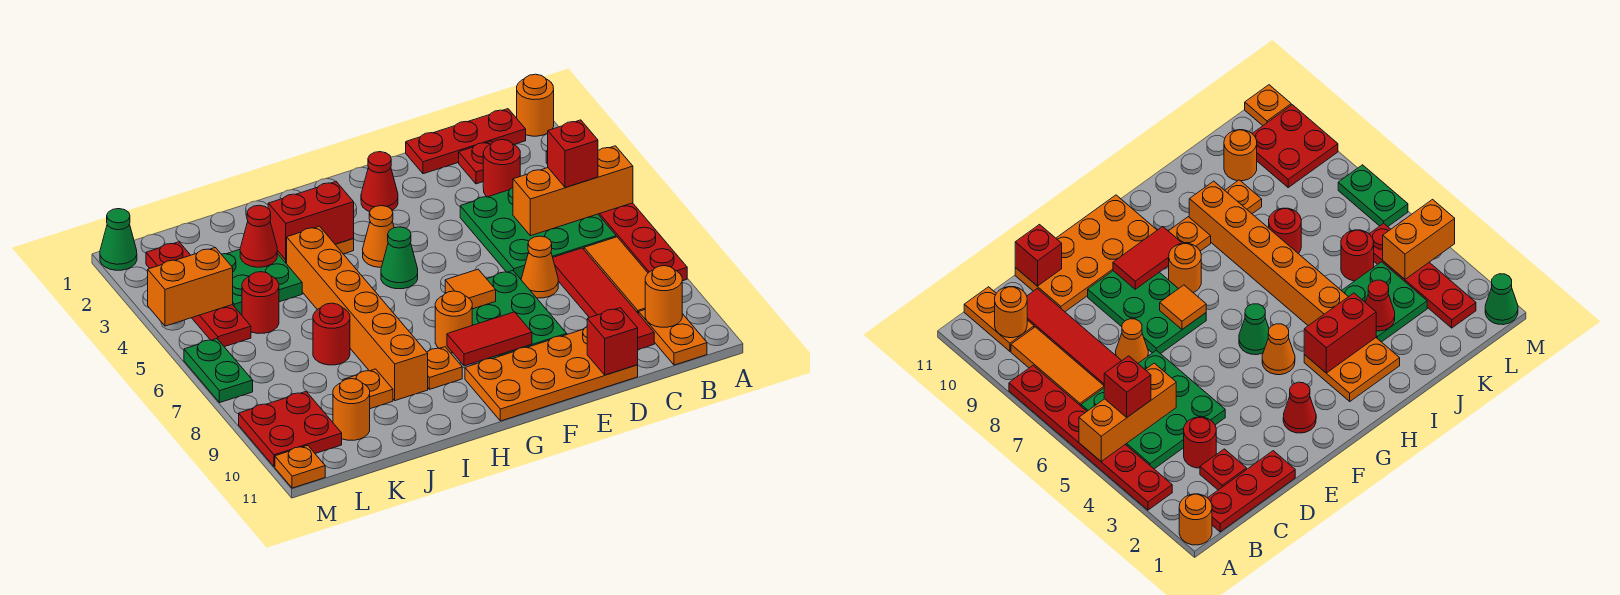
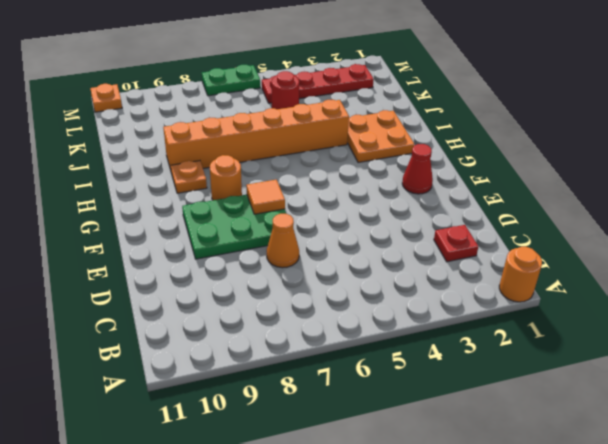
none -> red plate A3:A8 level 1
none -> red plate B1:D1 level 1
none -> green plate B4:D6 level 1
none -> orange tile B7:B9 level 1

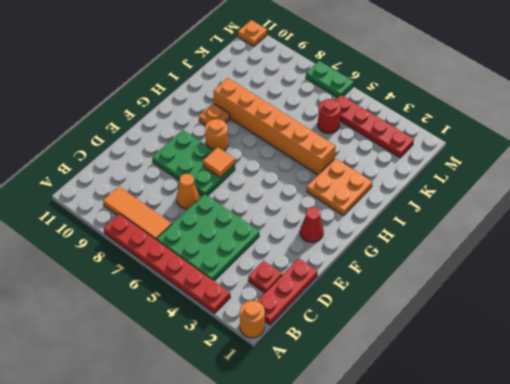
none -> orange plate B10:B11 level 1
none -> red round brick C3 level 1
none -> red tile C7:C10 level 1
none -> orange plate D10:G11 level 1

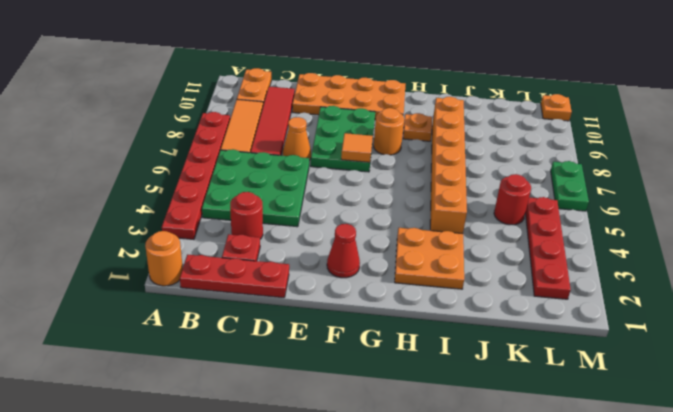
none -> orange cone G4 level 1
none -> green cone G5 level 1
none -> green plate J3:K4 level 1
none -> red round brick J7 level 1

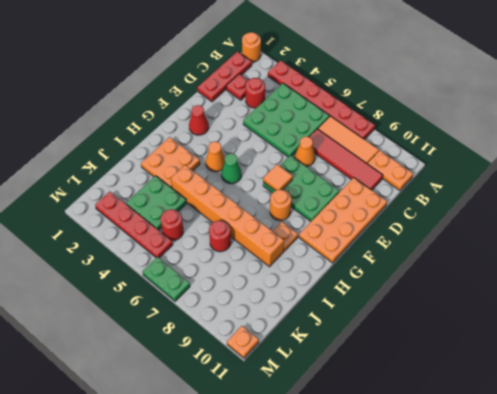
none -> orange plate J9 level 1
none -> orange round brick K10 level 1
none -> red plate L9:M10 level 1
none -> green cone M1 level 1

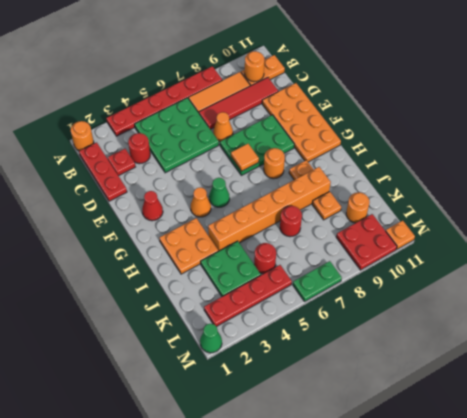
none -> orange brick A5:C5 level 2
none -> red brick D11 level 2
none -> red tile F9:G9 level 2
none -> red brick H3:I3 level 2

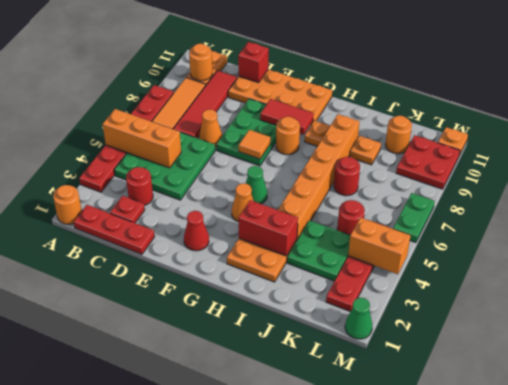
none -> red cone J3 level 2
none -> red brick B5 level 3

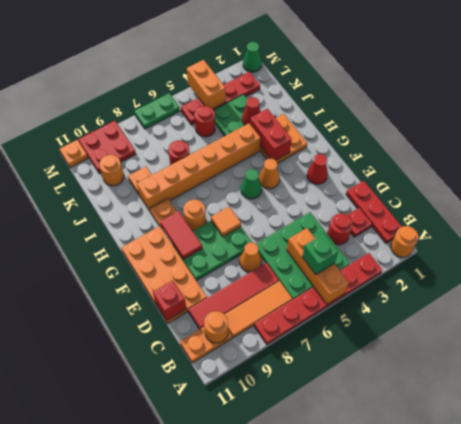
green brick B5 level 3 -> red brick B5 level 3

